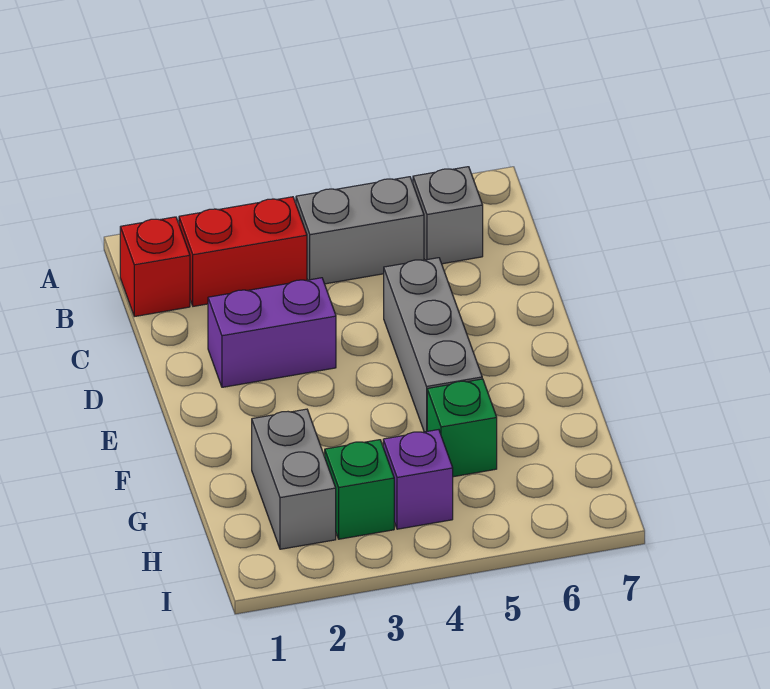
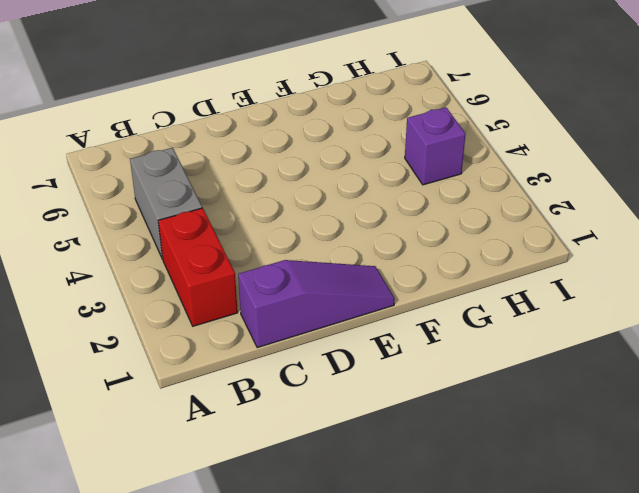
purple slope C1:E1 level 1 top C -> none
none -> red brick B1 level 1
none -> grey brick B6 level 1

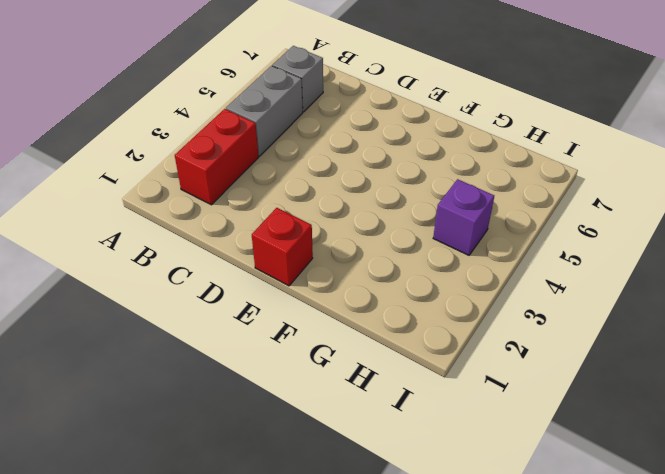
red brick E1 level 1 -> red brick B1 level 1
none -> purple brick D2:D3 level 1
none -> grey brick D5:F5 level 1

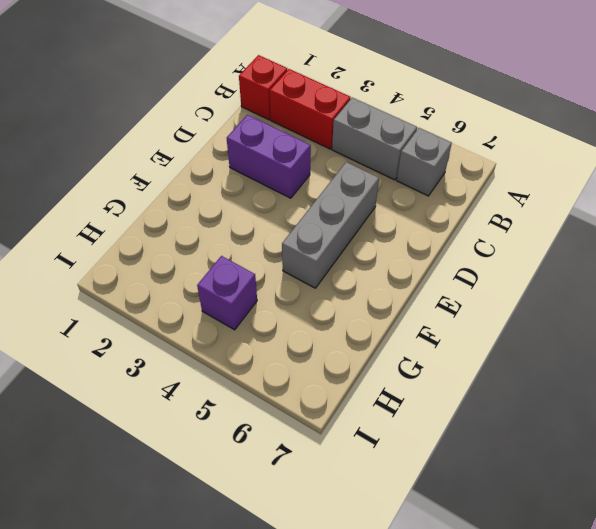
none -> grey brick G2:H2 level 1
none -> green brick G5 level 1

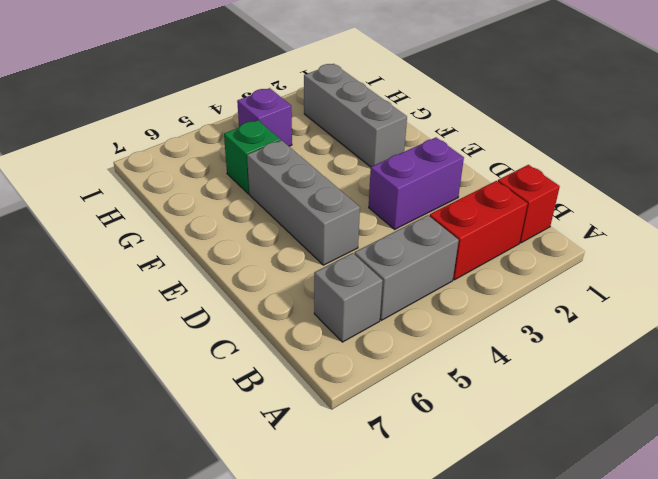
grey brick F2:H2 level 1 -> grey brick G2:H2 level 1
none -> green brick H3 level 1

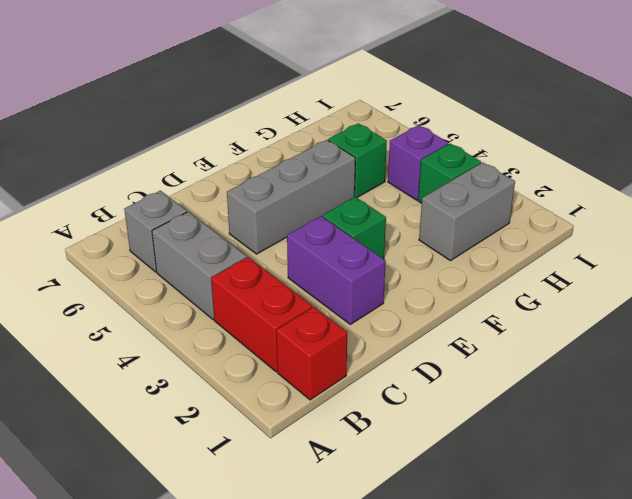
green brick E3 level 1 -> none

